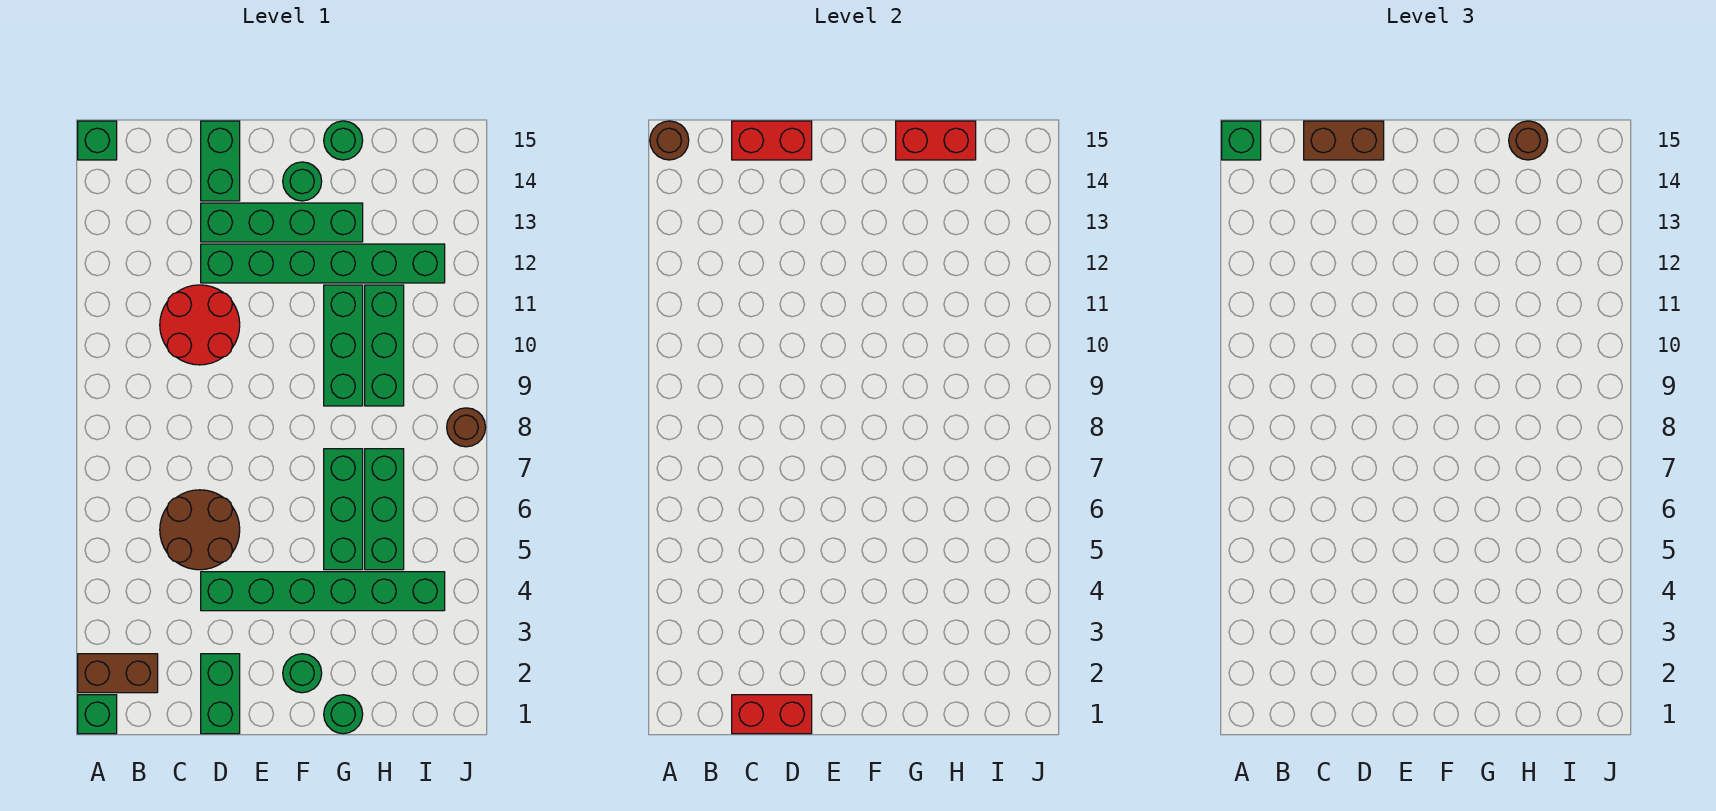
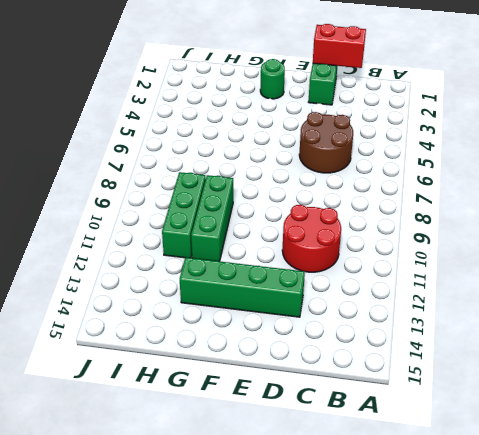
none -> green brick A1 level 1
none -> brown brick A2:B2 level 1
none -> green brick A15 level 1

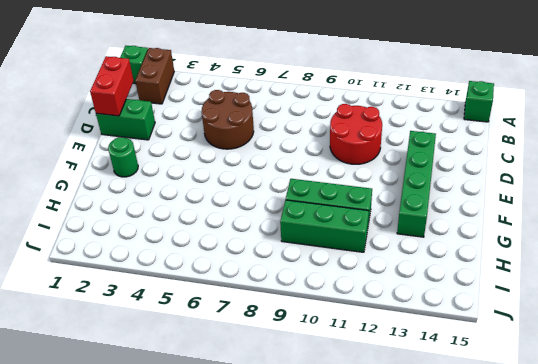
none -> green brick D4:I4 level 1
none -> green brick D12:I12 level 1
none -> green brick D14:D15 level 1

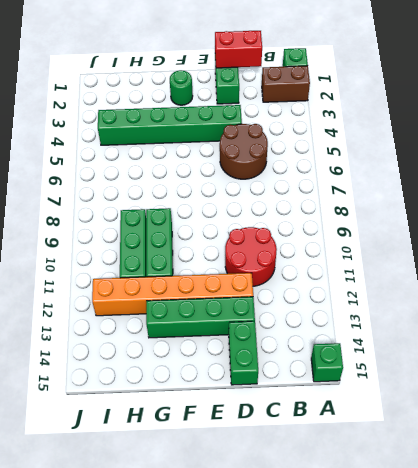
orange brick D12:I12 level 1 -> green brick D12:I12 level 1
none -> green round brick F14 level 1
none -> green round brick G1 level 1
none -> green brick G5:G7 level 1

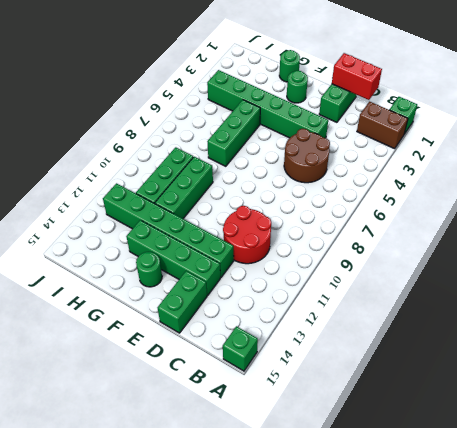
none -> green round brick G15 level 1
none -> green brick H5:H7 level 1
none -> brown round brick J8 level 1

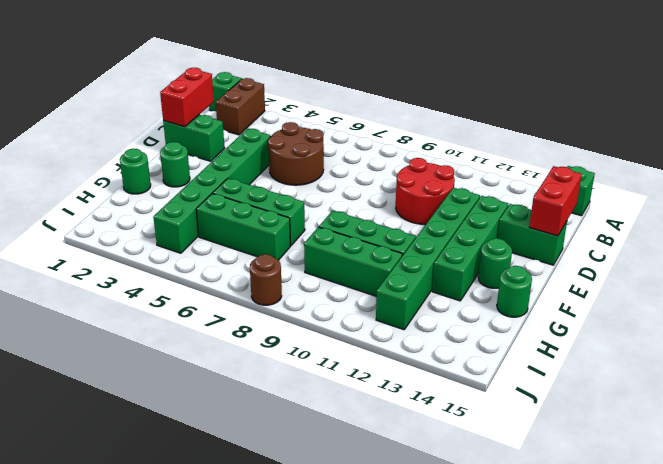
none -> brown round brick A15 level 2
none -> red brick G15:H15 level 2
none -> green brick A15 level 3

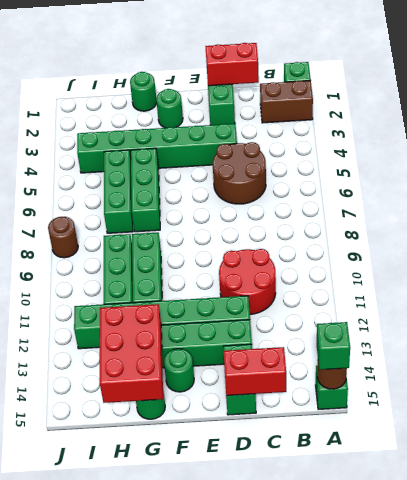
red brick G13:H15 level 2 -> red brick G15:H15 level 2
none -> brown brick C15:D15 level 3
none -> brown round brick H15 level 3

